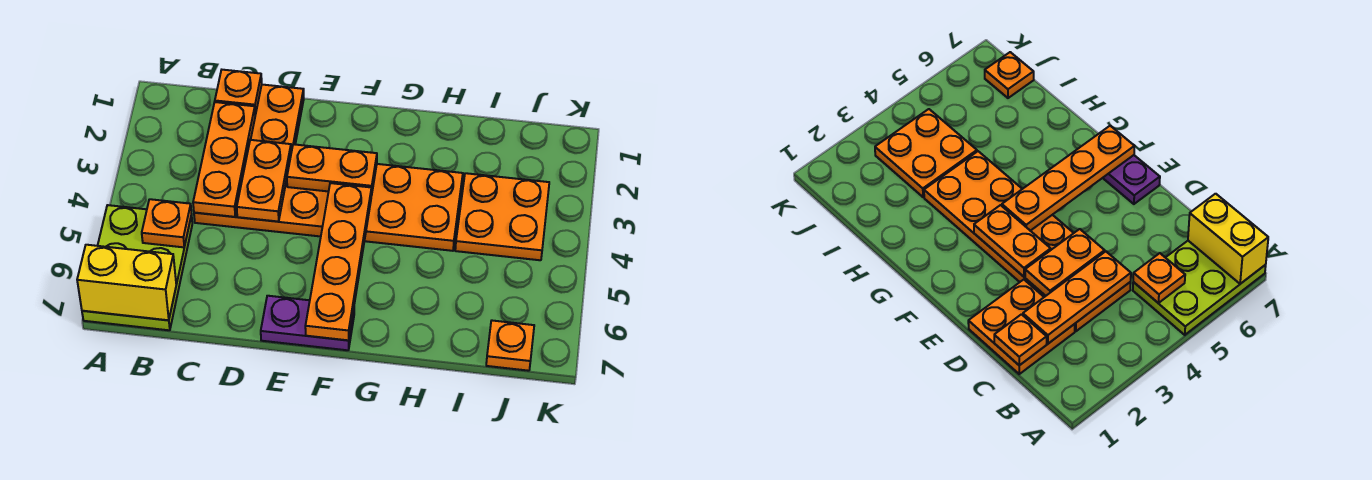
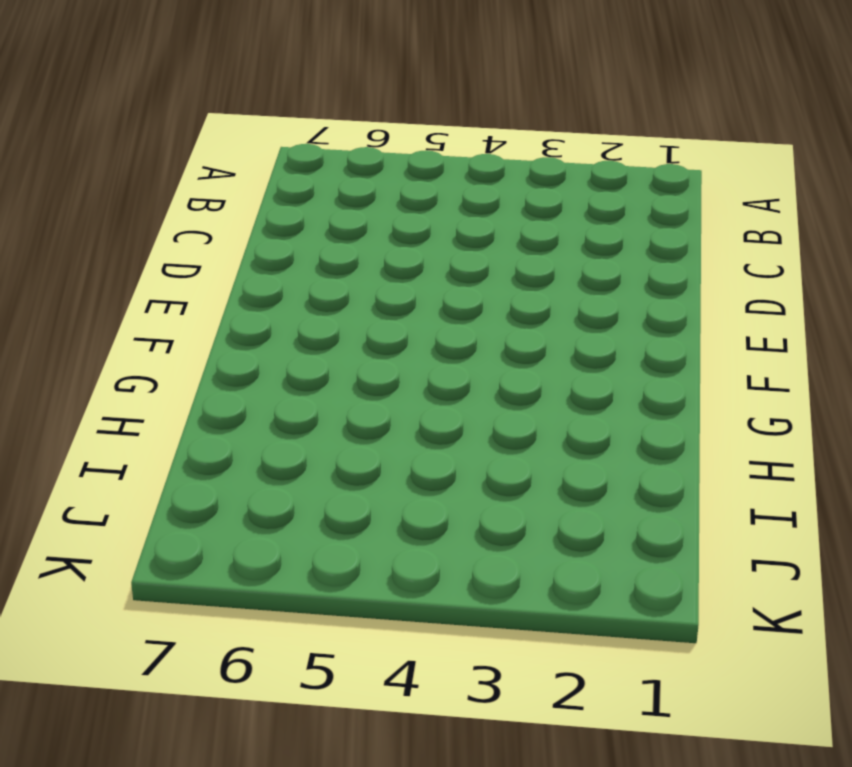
none -> lime plate A5:B7 level 1
none -> orange plate C1:D2 level 1
none -> orange plate C3:H4 level 1

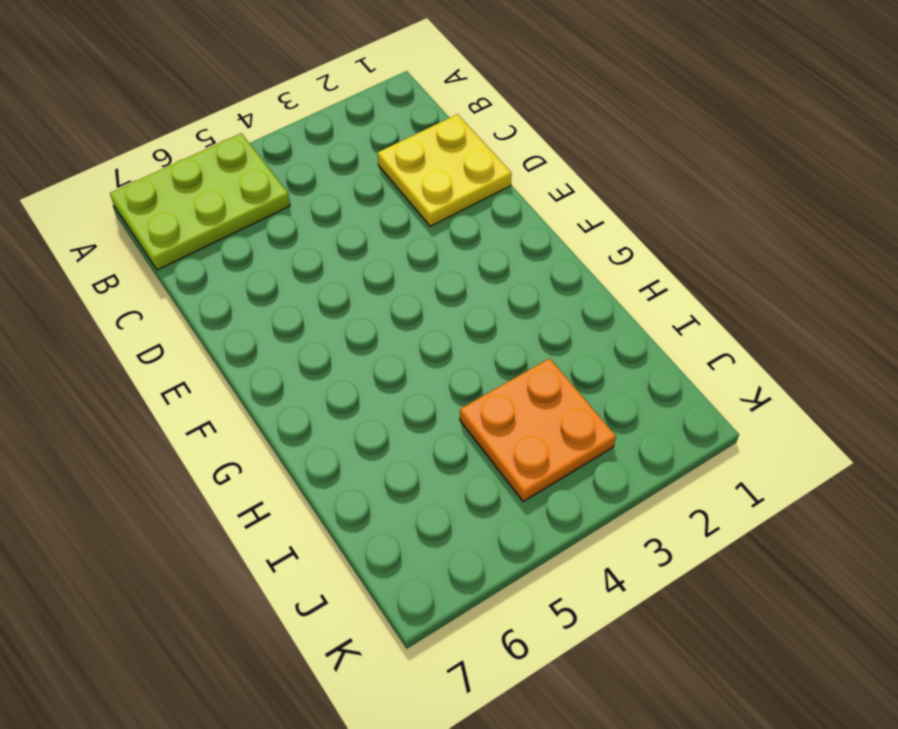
yellow plate C1:D2 level 1 -> orange plate C1:D2 level 1
none -> orange plate C3:H4 level 1
none -> purple plate E7:F7 level 1
none -> orange plate J7 level 1

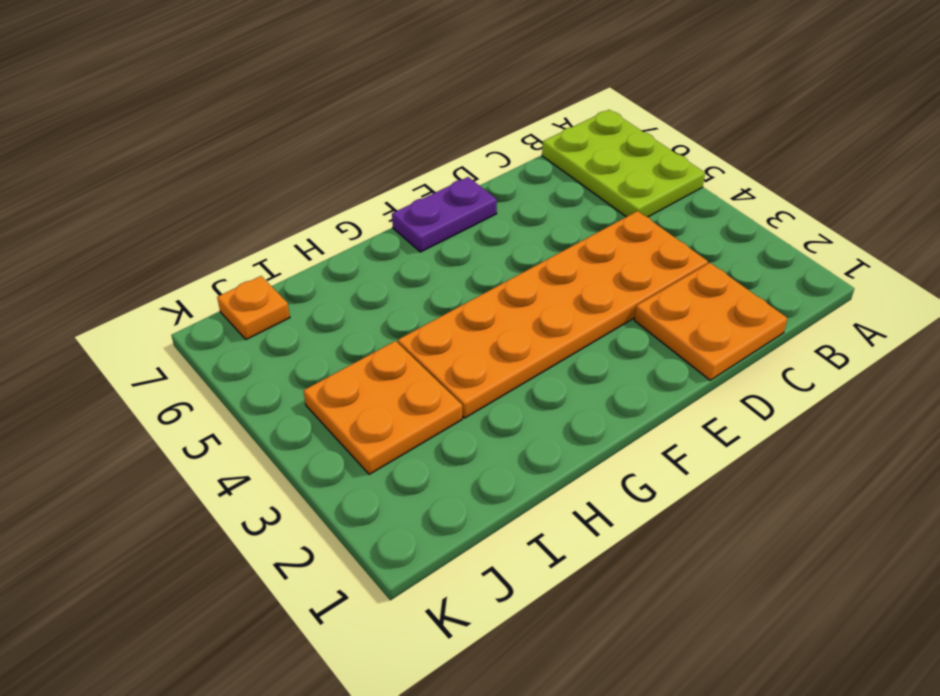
none -> yellow brick A7:B7 level 2
none -> orange plate B5 level 2
none -> orange plate C1 level 2

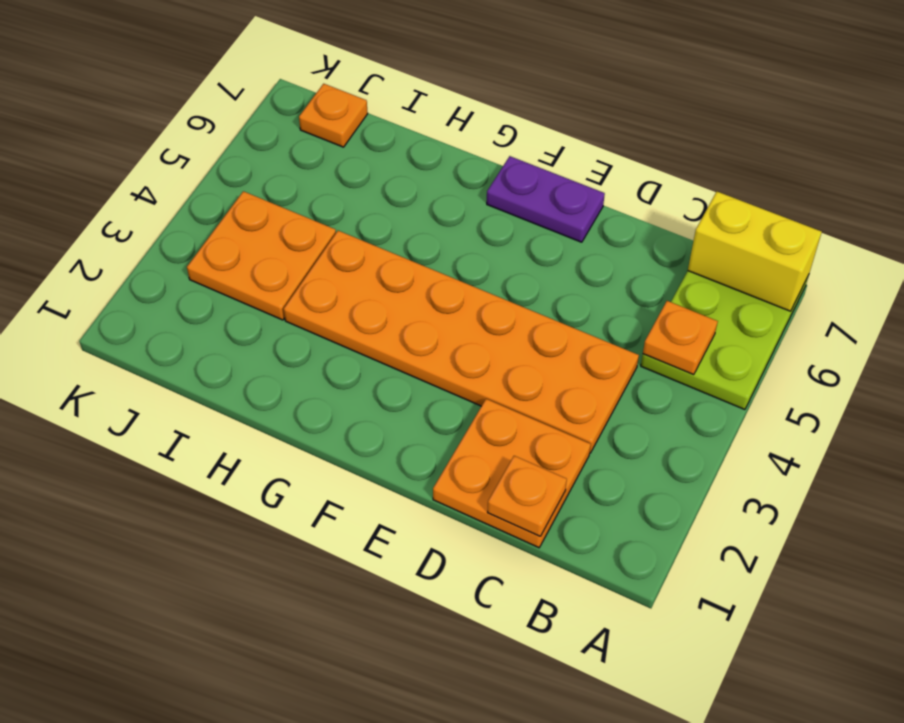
none -> orange plate C2:C4 level 2
none -> orange plate D3:D4 level 2
none -> orange plate E3:F3 level 2

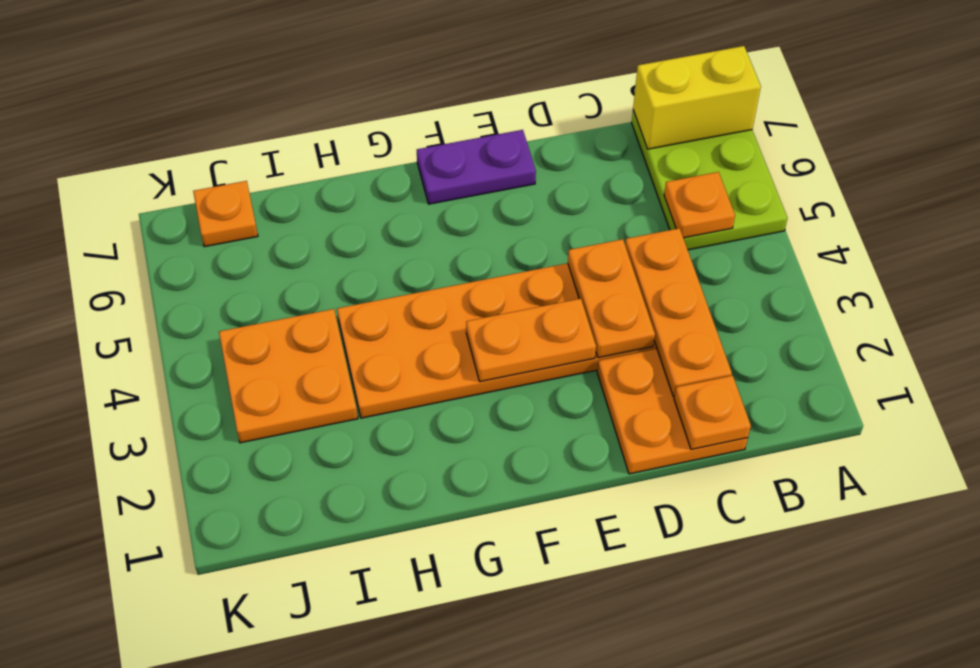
none -> orange plate F4:F7 level 2

